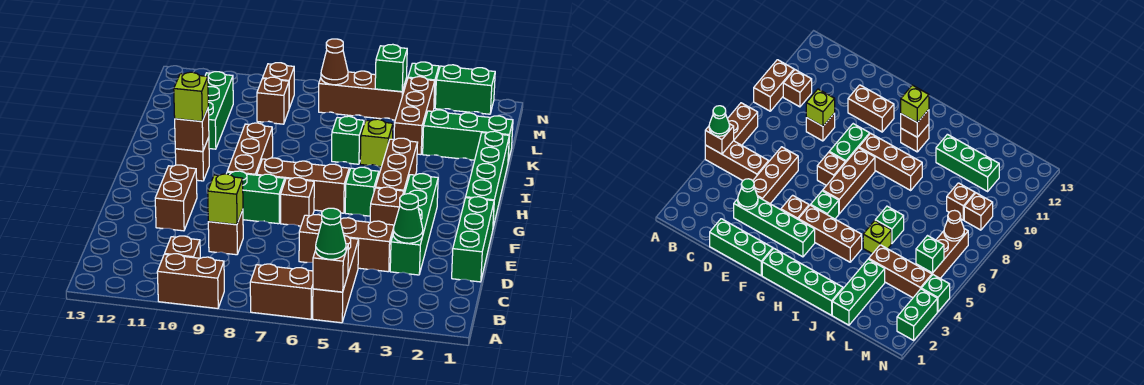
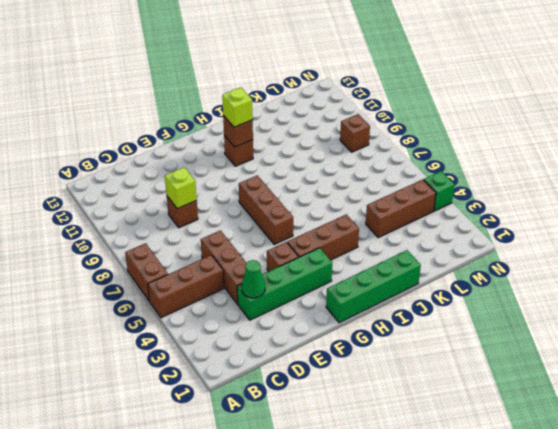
none -> brown brick A9:A10 level 1
none -> brown brick B10 level 1
none -> green brick D1:F1 level 1
none -> brown brick E11:F11 level 1

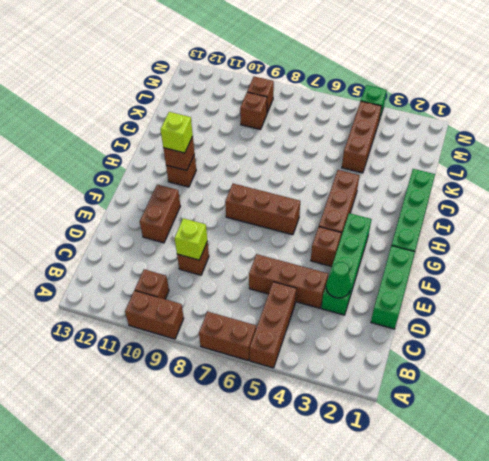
none -> brown brick F7 level 1
none -> green brick F8:F9 level 1
none -> green brick G5 level 1
none -> brown brick G9:I9 level 1

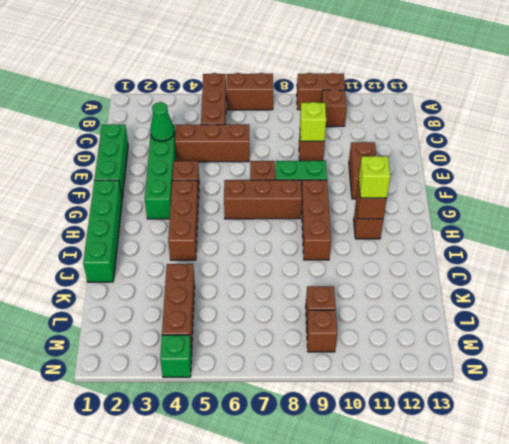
none -> green brick G5 level 1
none -> lime brick J5 level 1
none -> green brick J6 level 1
none -> green brick J11:L11 level 1

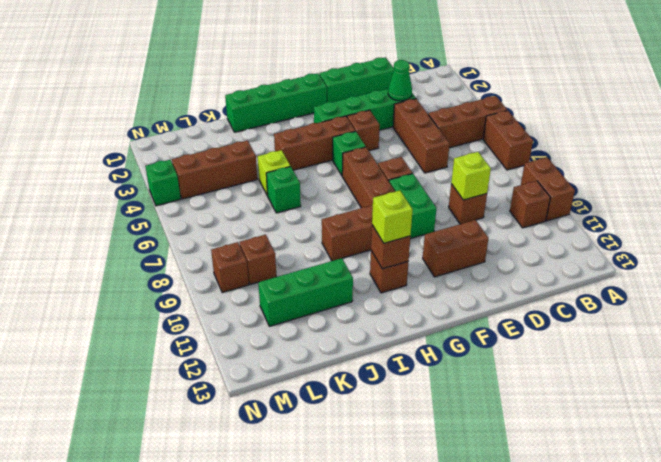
none -> green brick K1:K3 level 1
none -> brown brick M5:M7 level 1
none -> green brick N2:N3 level 1
none -> brown brick A5 level 2

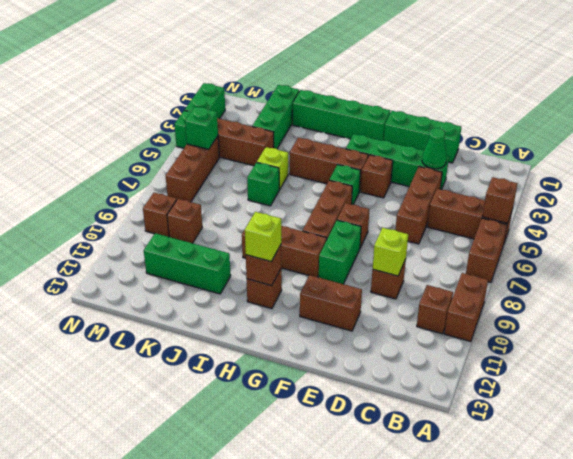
none -> brown cone M7 level 2
none -> green cone A5 level 3

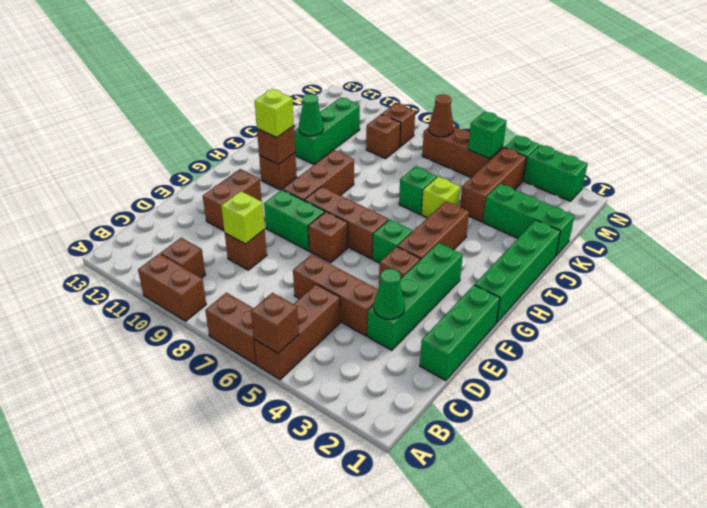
green cone J11 level 2 -> green cone A5 level 3

